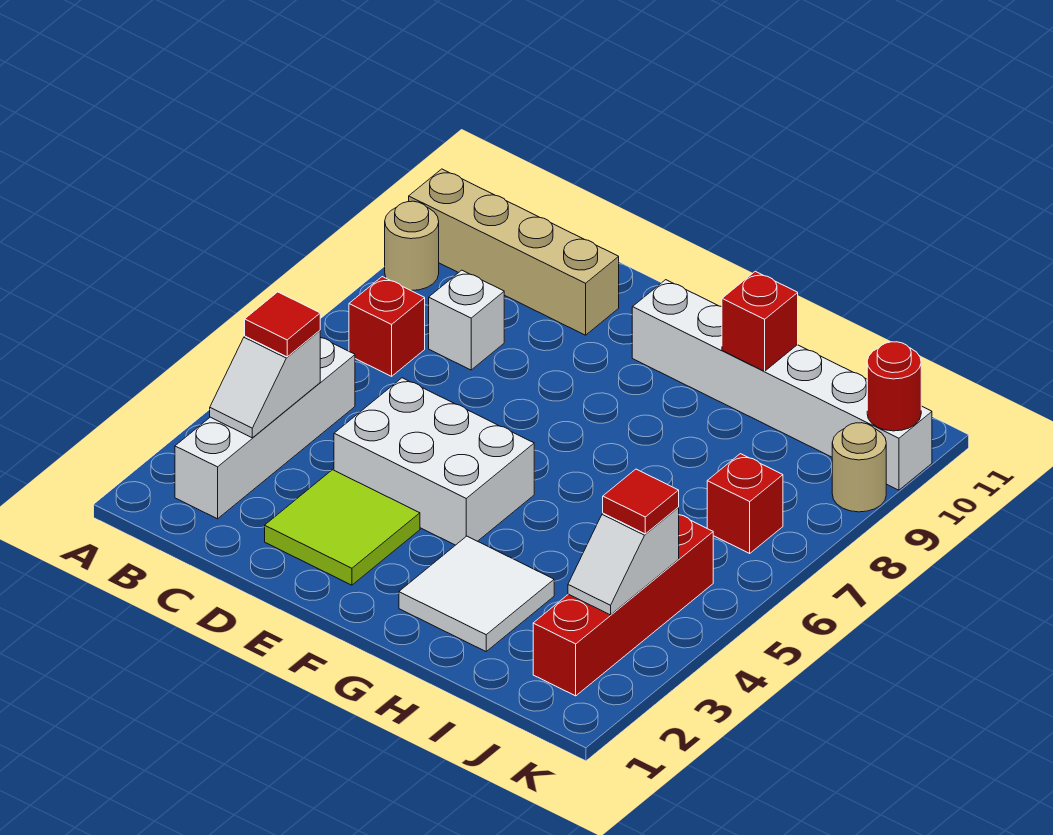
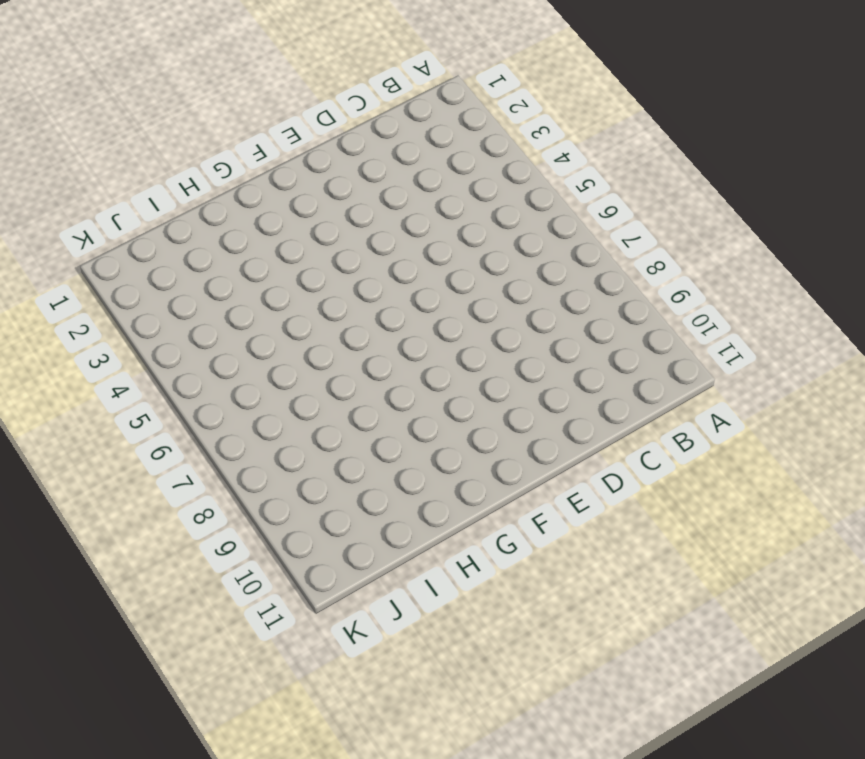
none -> tan round brick A9 level 1
none -> tan brick A10:D10 level 1
none -> white brick B2:B5 level 1

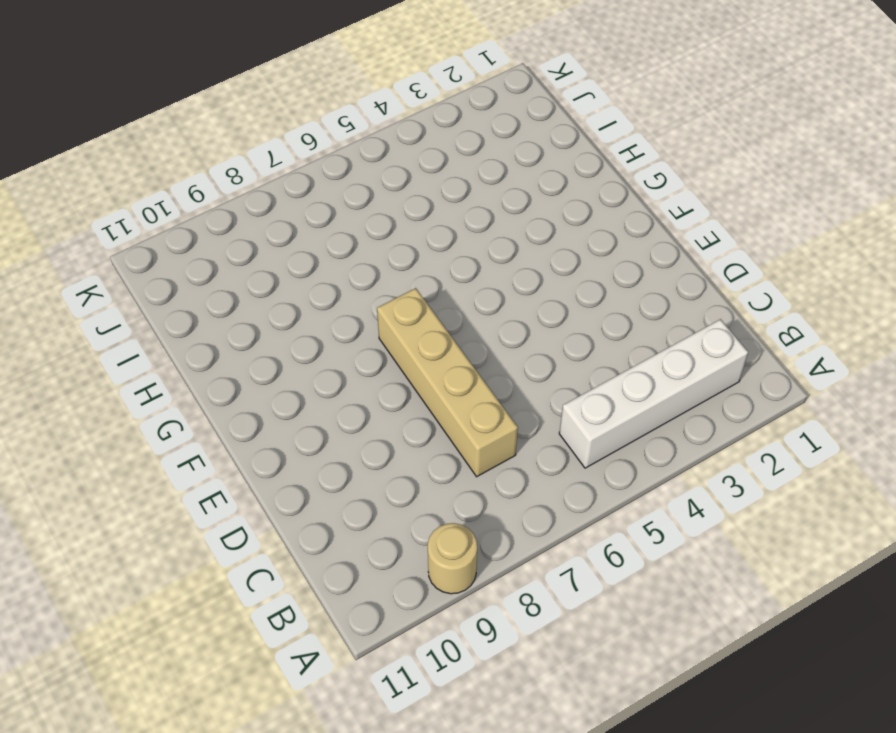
tan brick C7:F7 level 1 -> tan brick A10:D10 level 1
none -> red brick B7 level 1
none -> white brick C8 level 1
none -> lime tile D2:E3 level 1

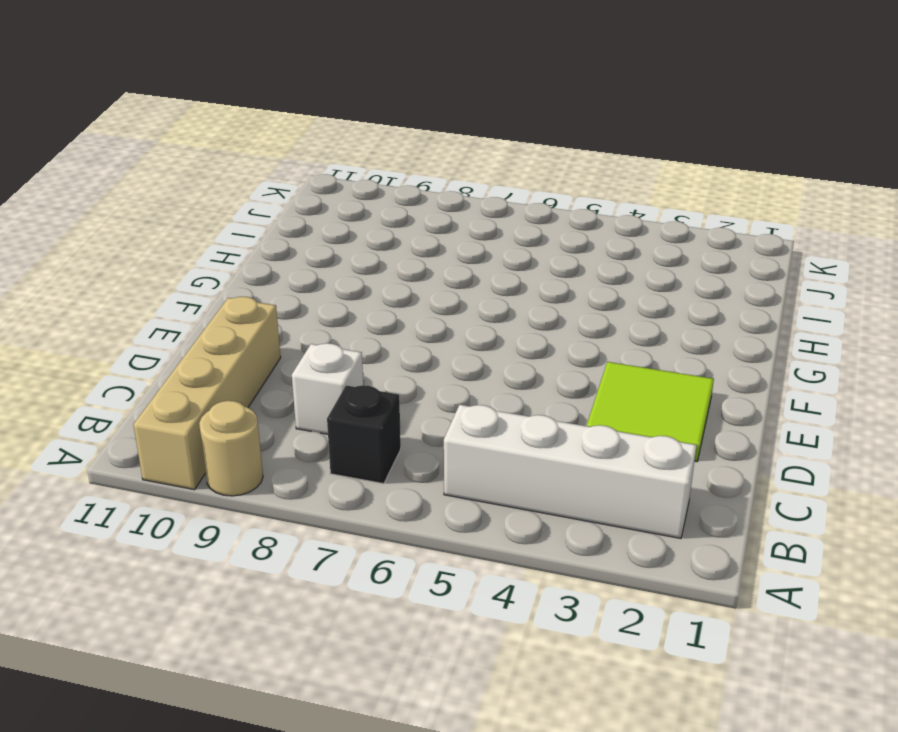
black brick B7 level 1 -> red brick B7 level 1
none -> white brick D4:F5 level 1
none -> white brick F10:K10 level 1
none -> white tile G2:H3 level 1

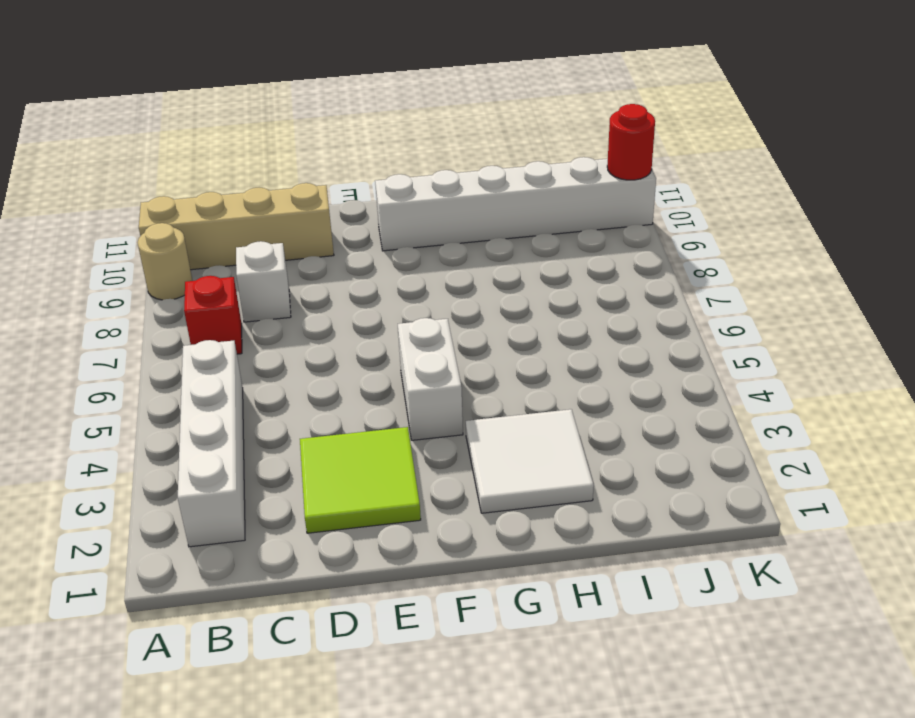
white brick F4:F5 level 1 -> white brick D4:F5 level 1
none -> red brick J2:J5 level 1
none -> red brick J7 level 1
none -> tan round brick K9 level 1

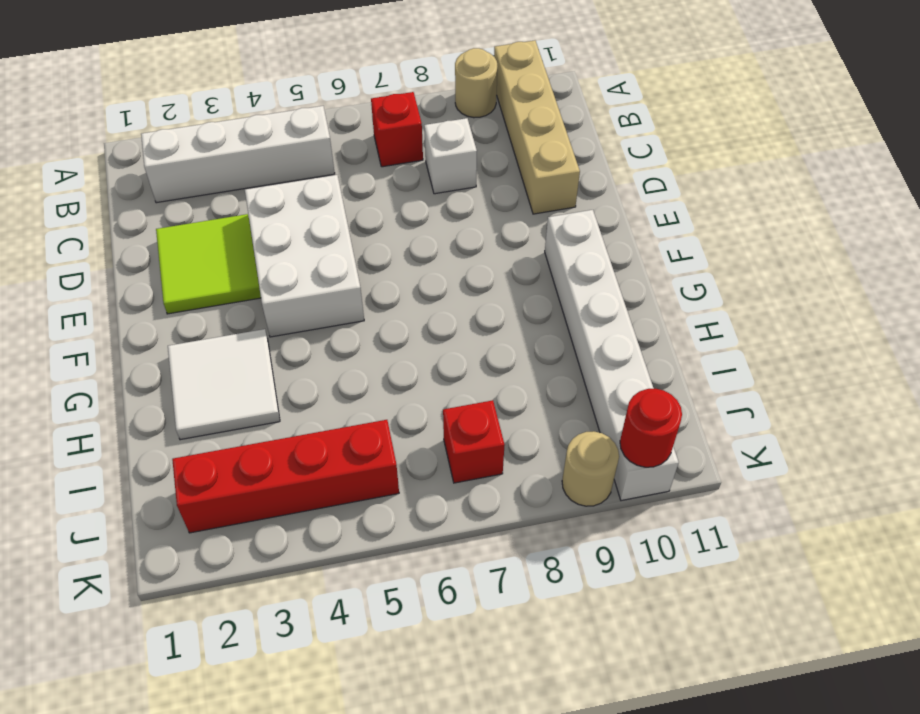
none -> white slope B3:B4 level 2 top 4
none -> red brick H10 level 2
none -> white slope J3:J4 level 2 top 4

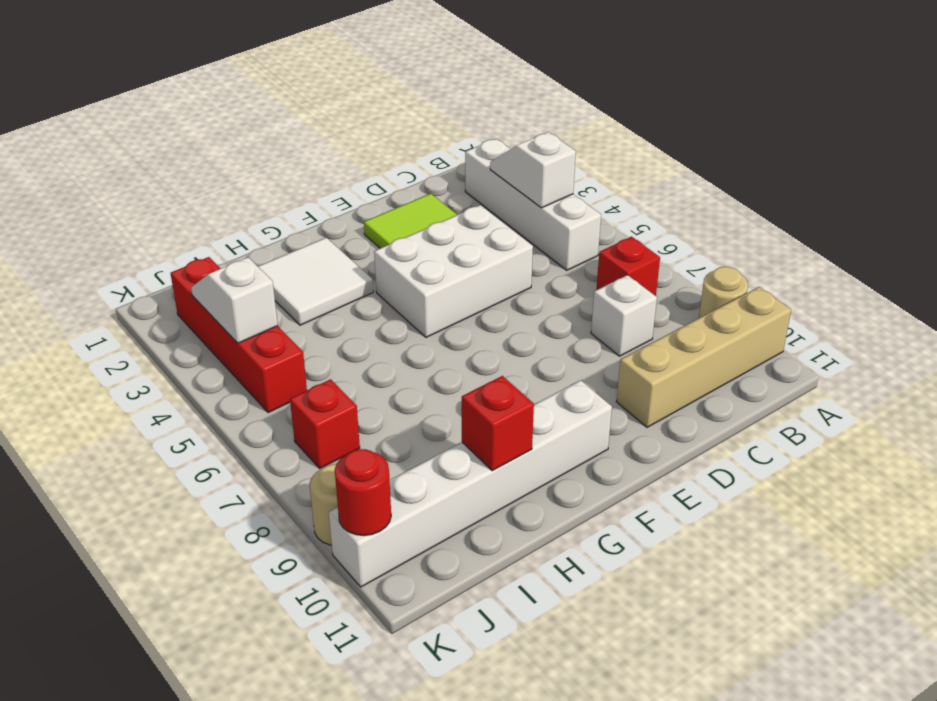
none -> red tile B4 level 3
none -> red tile J4 level 3

